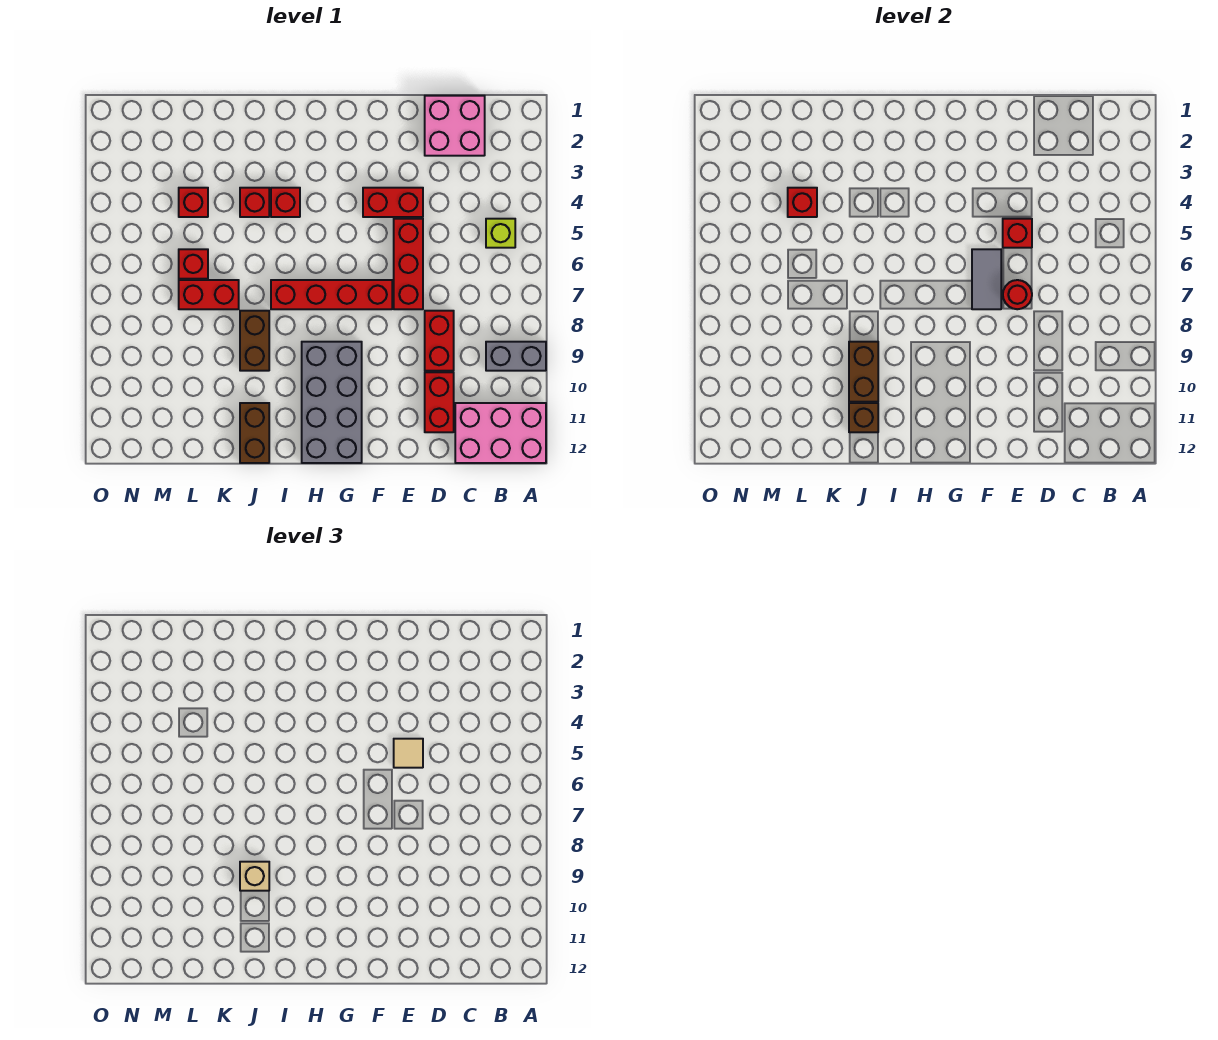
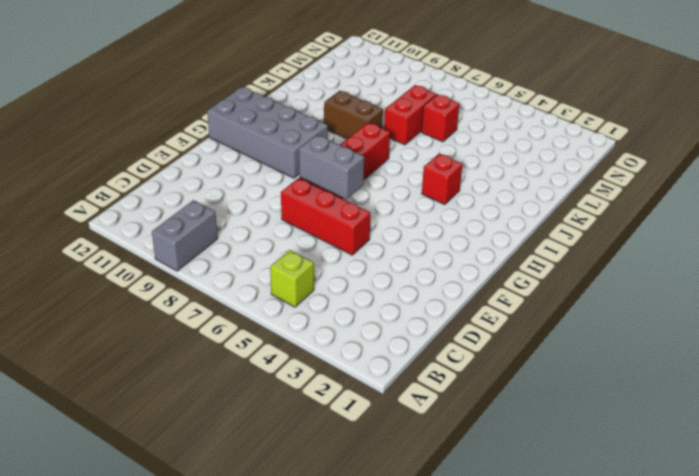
grey brick F6:F7 level 2 -> grey tile F6:F7 level 2
none -> pink brick A11:C12 level 1
none -> pink brick C1:D2 level 1
none -> red brick D8:D9 level 1

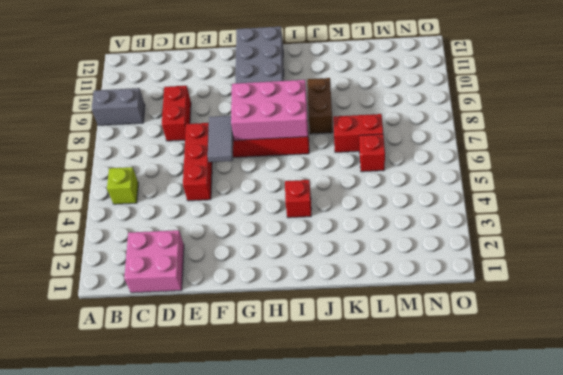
pink brick G7:I8 level 2 -> pink brick A11:C12 level 1
none -> red brick D10:D11 level 1
none -> red brick E4:F4 level 1
none -> red brick J4 level 1

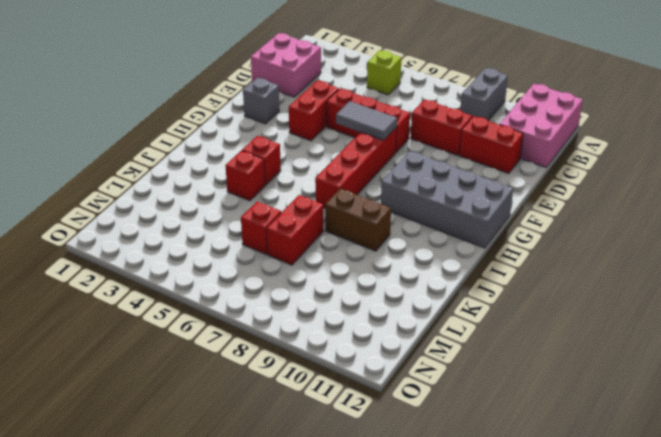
grey brick F2 level 1 -> none
none -> brown brick J11:J12 level 1
none -> red brick L4 level 1
none -> red brick E5 level 2

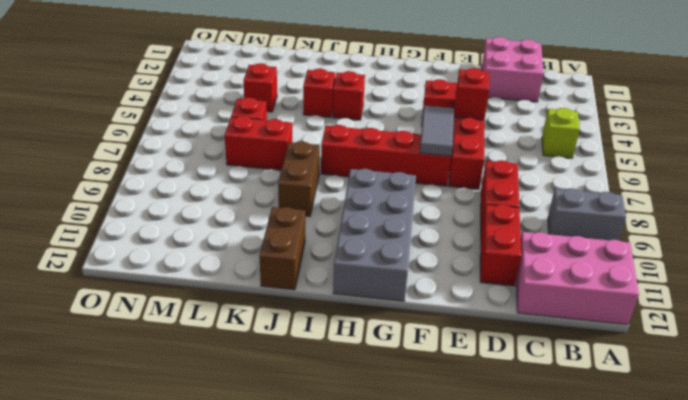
none -> red round brick E7 level 2
none -> brown brick J9:J10 level 2
none -> brown brick J11 level 2

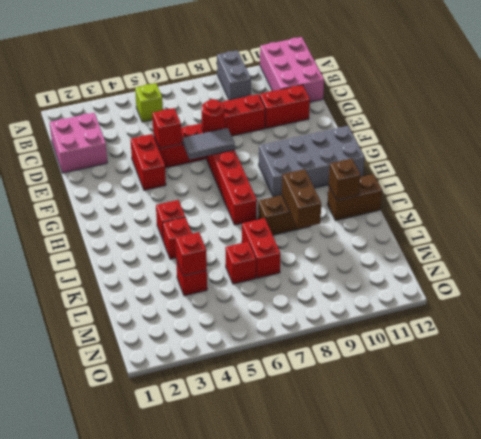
brown brick J9:K9 level 2 -> brown brick J9:J10 level 2
none -> tan tile E5 level 3
none -> tan brick J9 level 3

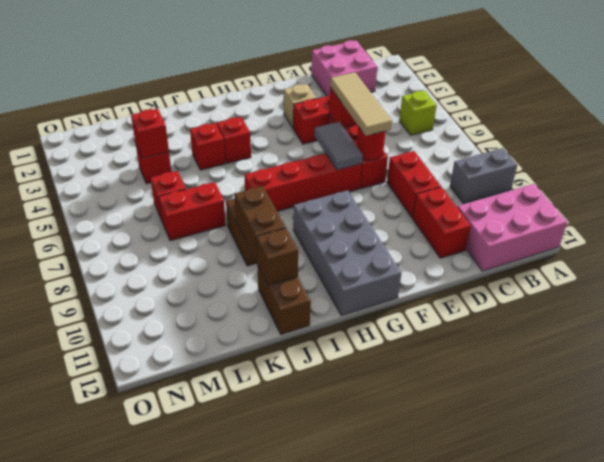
tan tile E5:E7 level 3 -> tan tile E5 level 3
tan brick F3 level 1 -> tan brick J9 level 3

